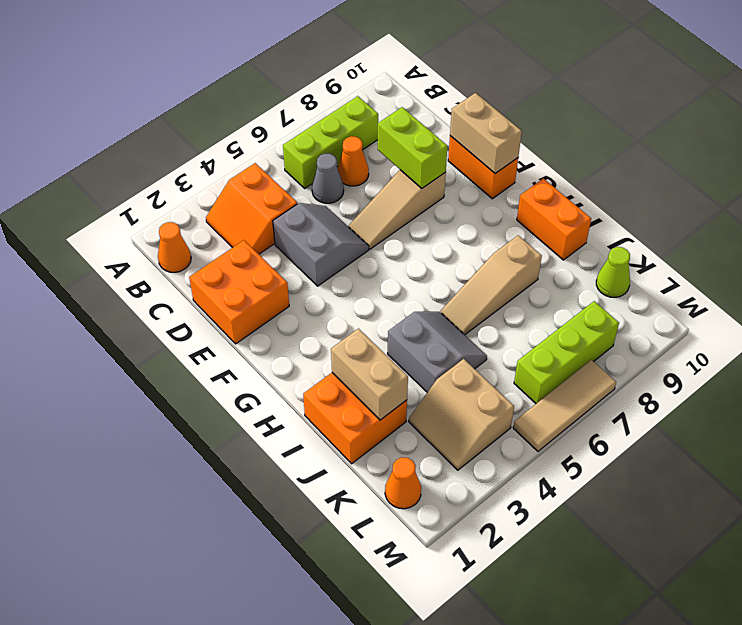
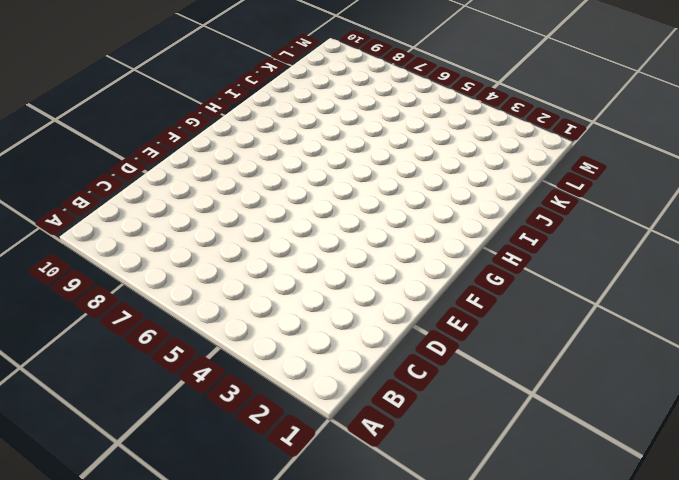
none -> orange cone B1 level 1
none -> orange slope B3:C4 level 1 top 4
none -> lime brick B6:B8 level 1

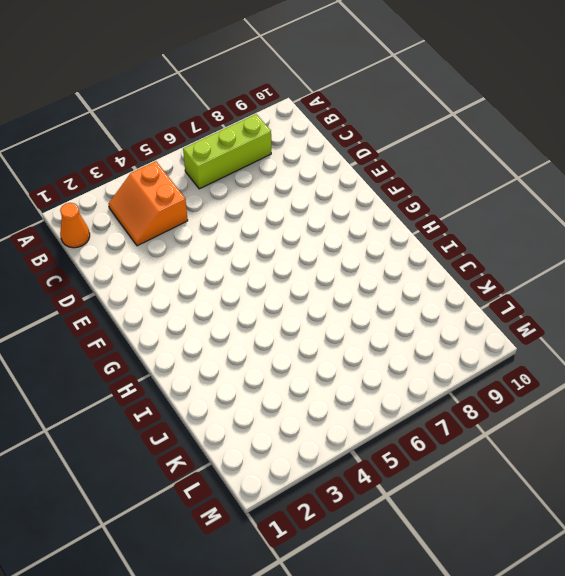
none -> grey cone C6 level 1
none -> orange cone C7 level 1
none -> orange brick D1:E2 level 1

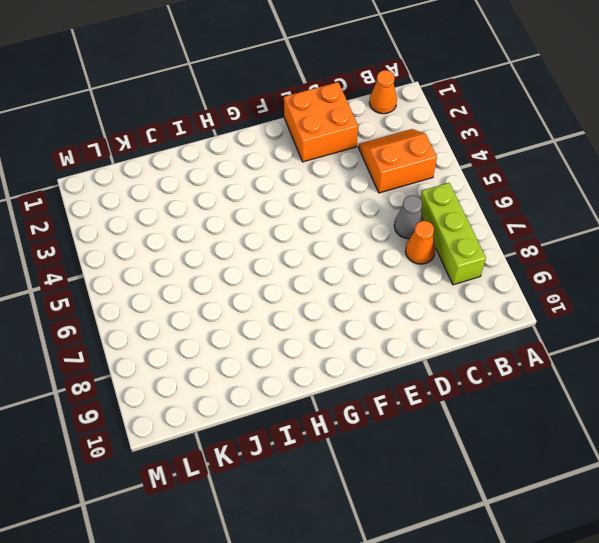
none -> grey slope D4:E5 level 1 top 4
none -> tan slope E6:E8 level 1 top 8
none -> orange brick E10:F10 level 1

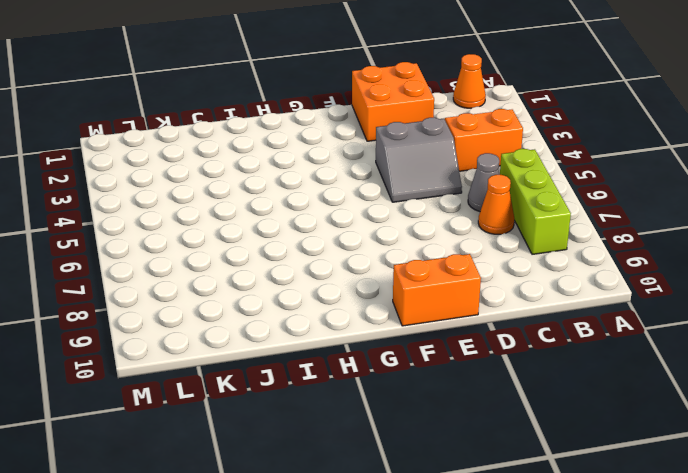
none -> tan slope E6:E8 level 1 top 8
none -> orange brick H10:I10 level 1
none -> orange brick I1:J2 level 1

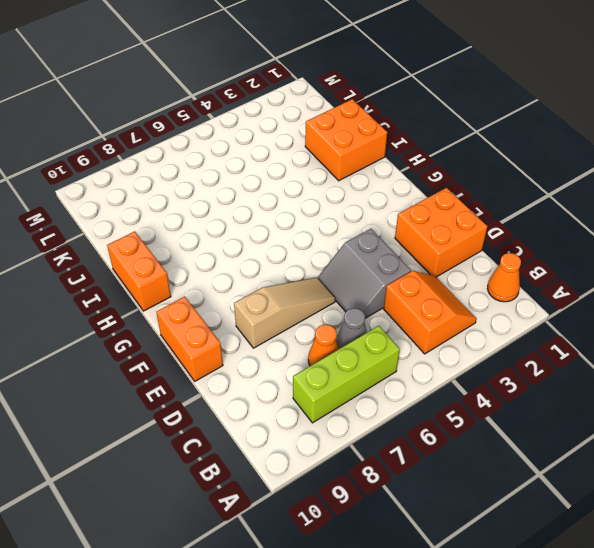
none -> grey slope I4:J5 level 1 top 4
none -> tan slope I6:I8 level 1 top 8
none -> tan slope K3:L4 level 1 top 4

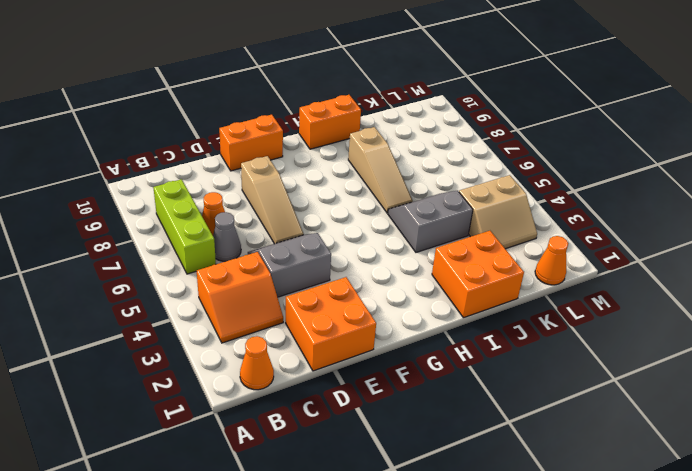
none -> lime cone K10 level 1
none -> lime brick L6:L8 level 1
none -> tan tile M5:M7 level 1

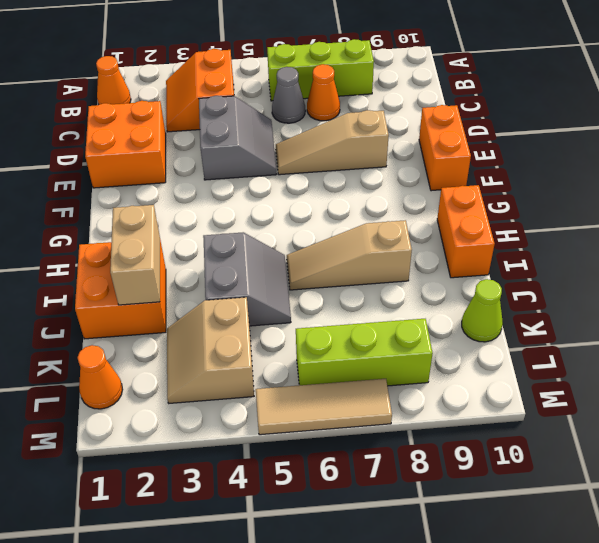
none -> lime brick D8:E8 level 2
none -> tan brick E10:F10 level 2

